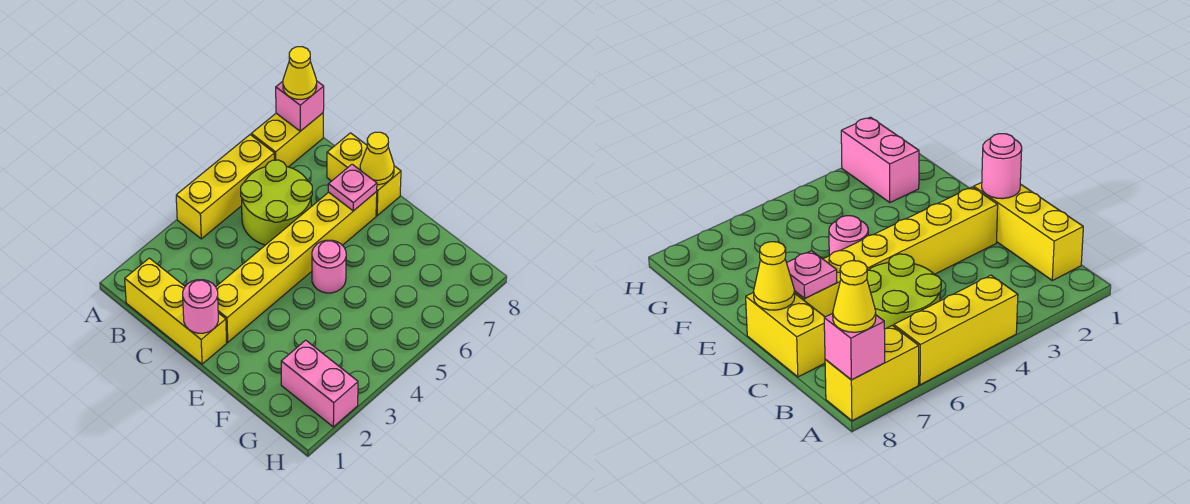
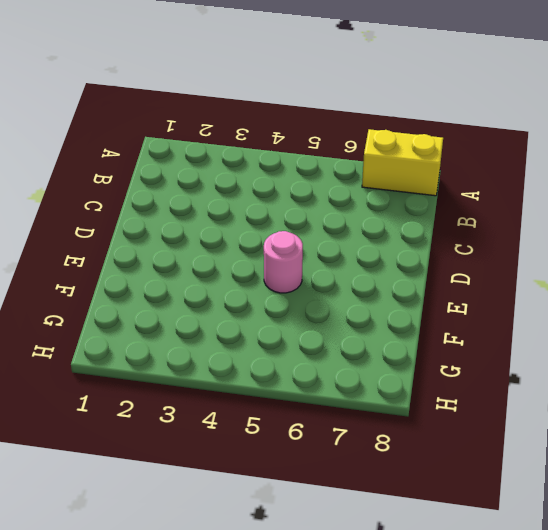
none -> yellow brick A4:A6 level 1
none -> yellow brick B1:D1 level 1
none -> lime round brick B5:C6 level 1

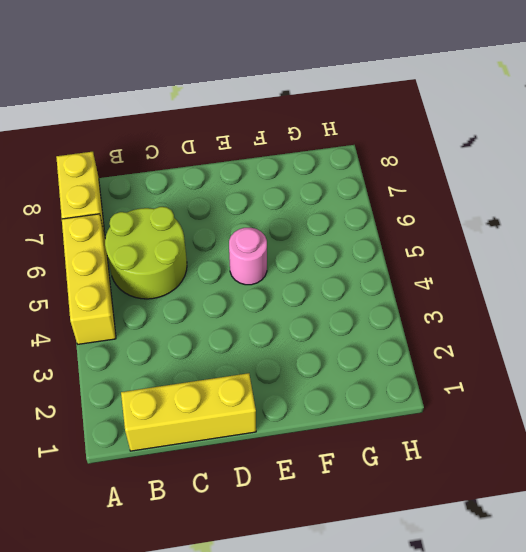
none -> yellow brick C8:D8 level 1
none -> yellow brick D2:D7 level 1
none -> pink brick G2:H2 level 1

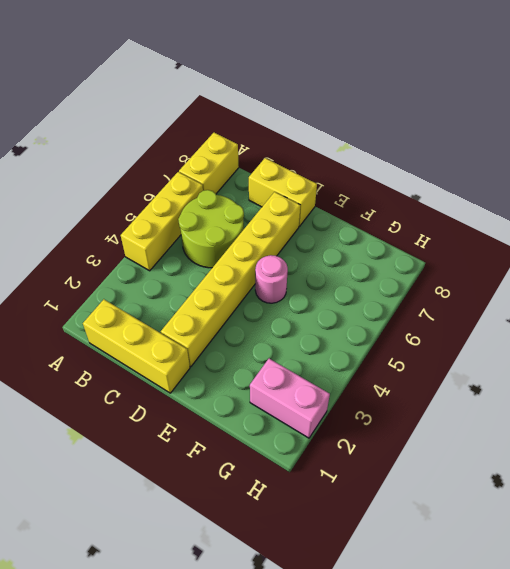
none -> pink brick A8 level 2
none -> pink round brick D1 level 2
none -> pink plate D7 level 2

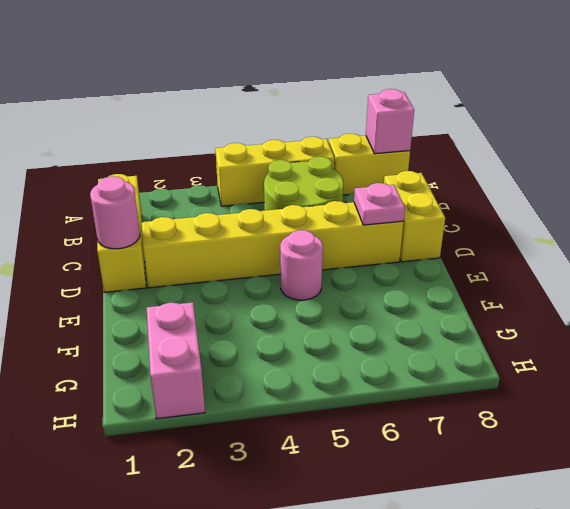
none -> yellow cone D8 level 2
none -> yellow cone A8 level 3

